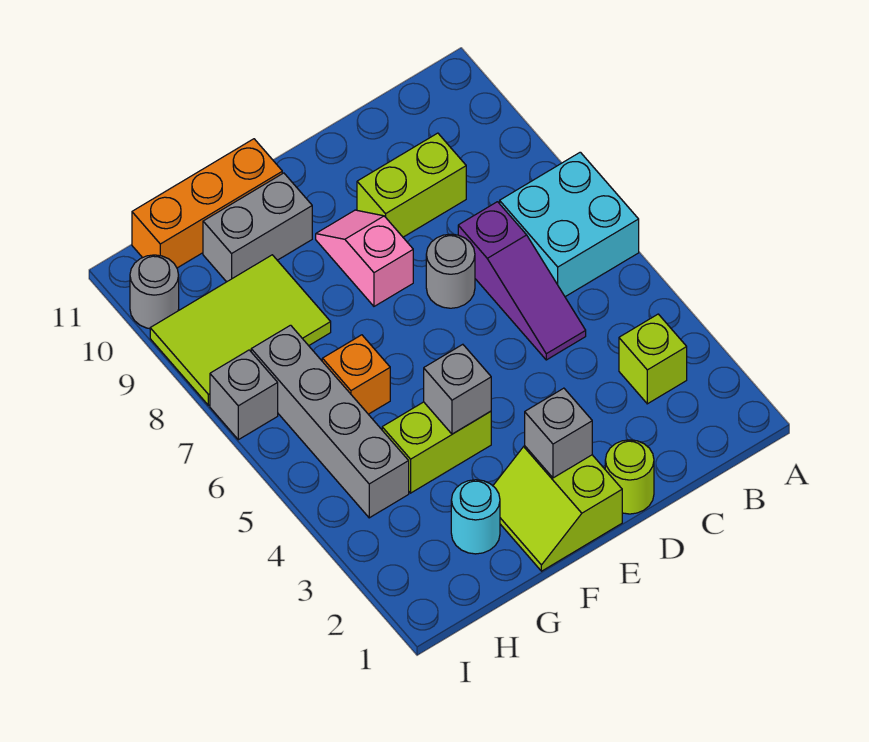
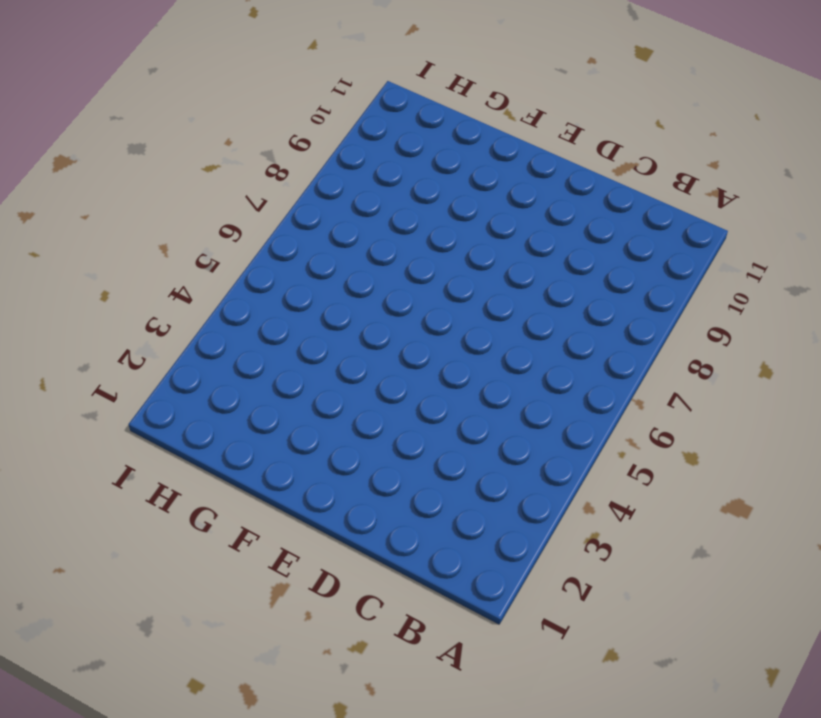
none -> cyan brick A6:B7 level 1
none -> lime brick B3 level 1
none -> purple slope C5:C7 level 1 top 7

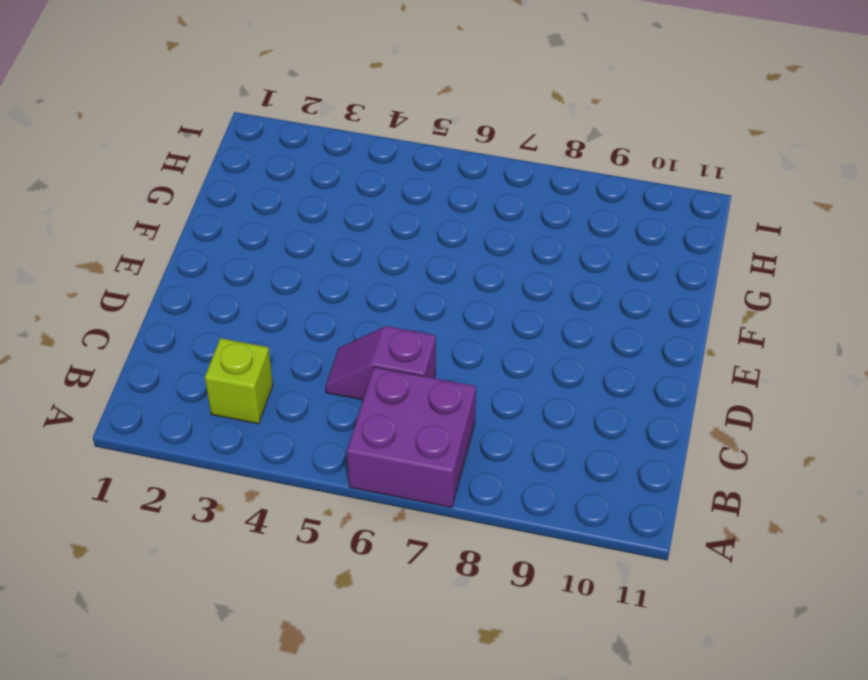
purple brick A6:B7 level 1 -> cyan brick A6:B7 level 1
purple slope C5:C6 level 1 top 6 -> purple slope C5:C7 level 1 top 7
none -> lime brick C9:D9 level 1
none -> lime round brick D1 level 1
none -> grey round brick D7 level 1

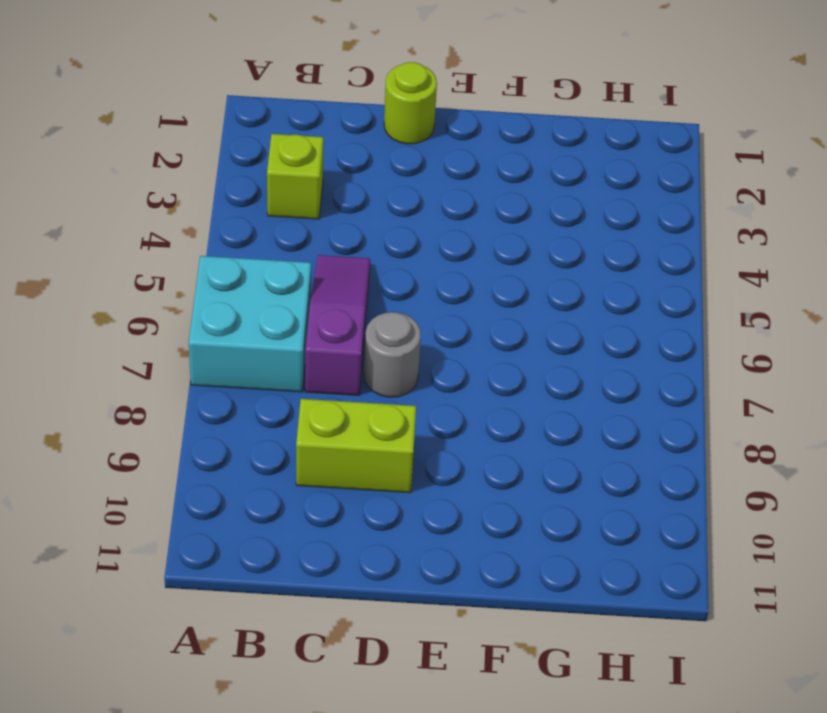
none -> lime slope E1:F2 level 1 top E
none -> pink slope E8:E9 level 1 top 8
none -> lime brick F4:G4 level 1

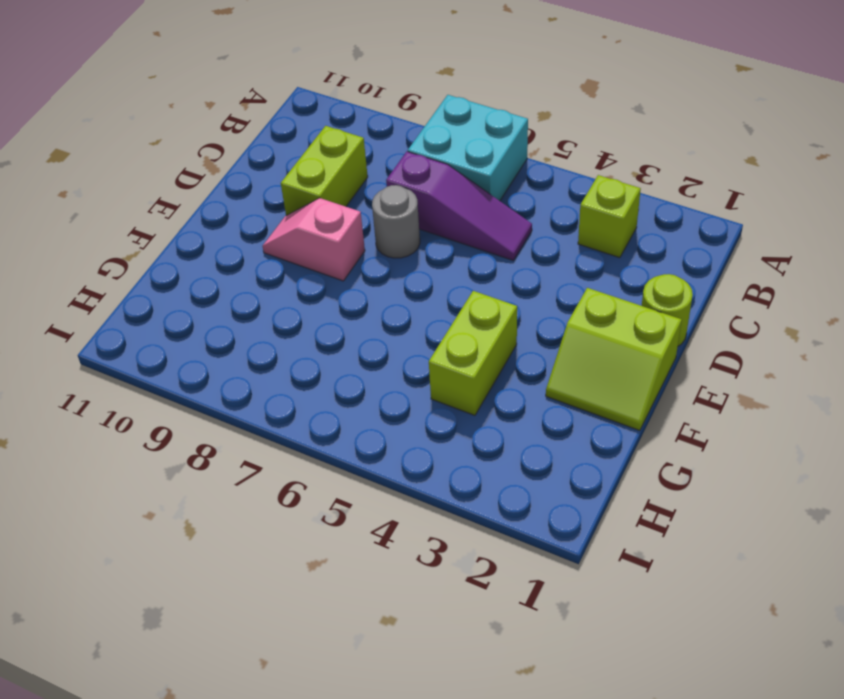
none -> grey brick F10:G10 level 1
none -> orange brick F11:H11 level 1
none -> cyan round brick G2 level 1

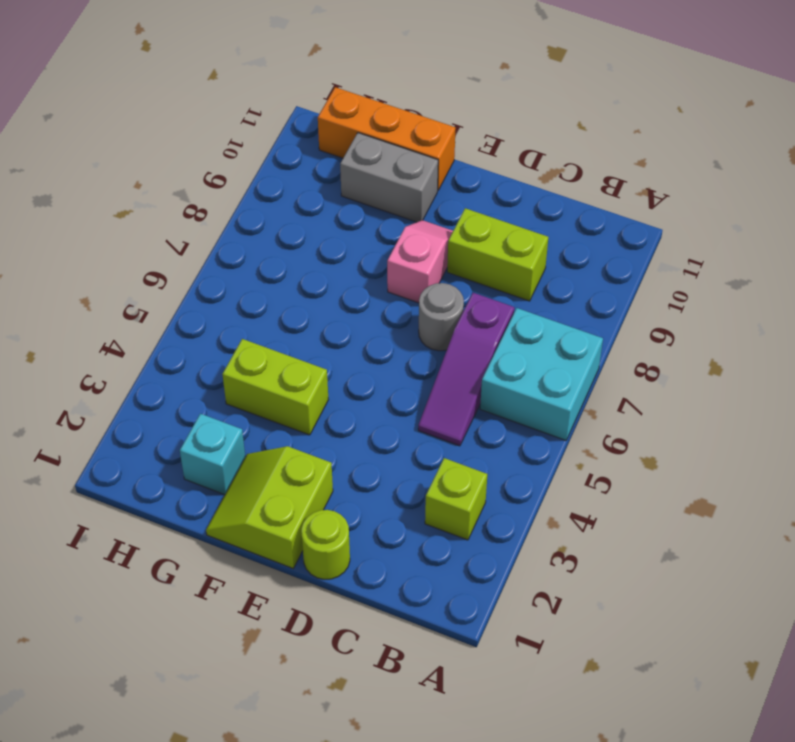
cyan brick G2 level 1 -> cyan round brick G2 level 1
none -> orange brick G6 level 1
none -> lime tile G8:I9 level 1
none -> grey brick H4:H7 level 1

